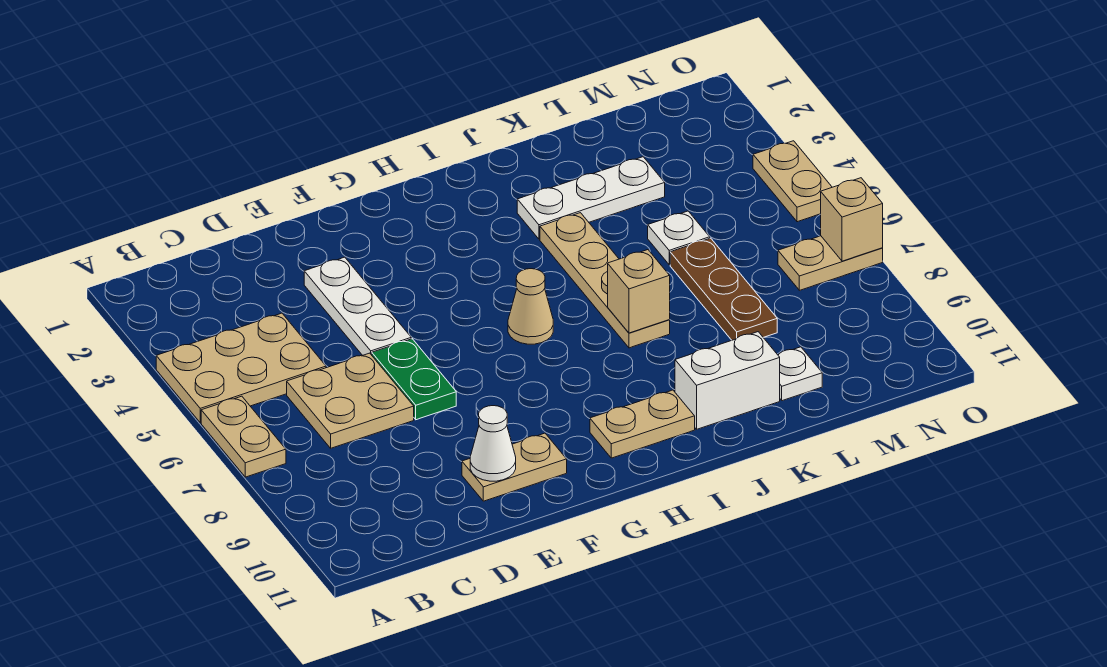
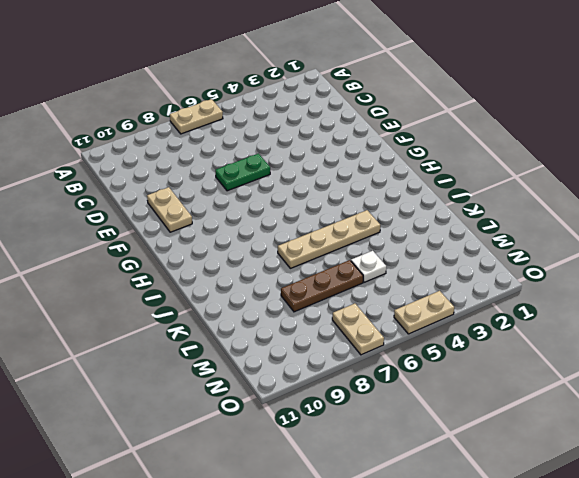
none -> tan plate A4:C5 level 1
none -> tan plate C6:D7 level 1
none -> white plate E3:E5 level 1

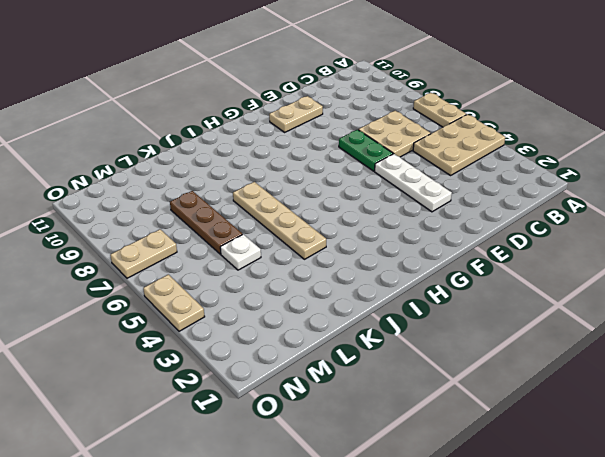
none -> tan cone H6 level 1
none -> tan plate H10:I10 level 1
none -> white plate J3:L3 level 1

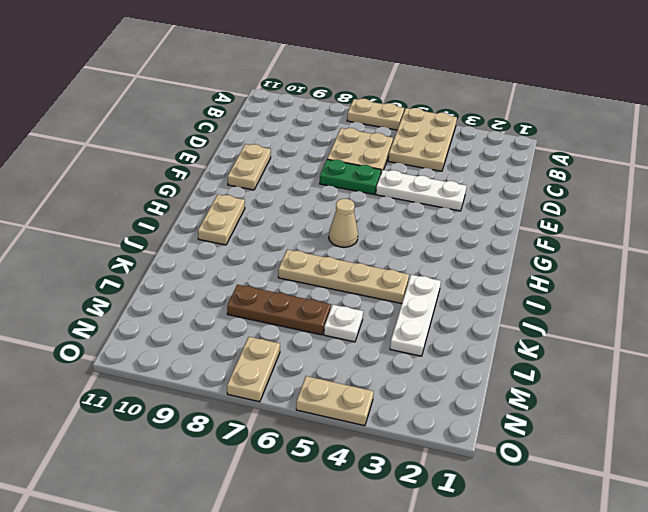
none -> white brick J10:K10 level 1
none -> white plate L10 level 1
none -> white cone E10 level 2

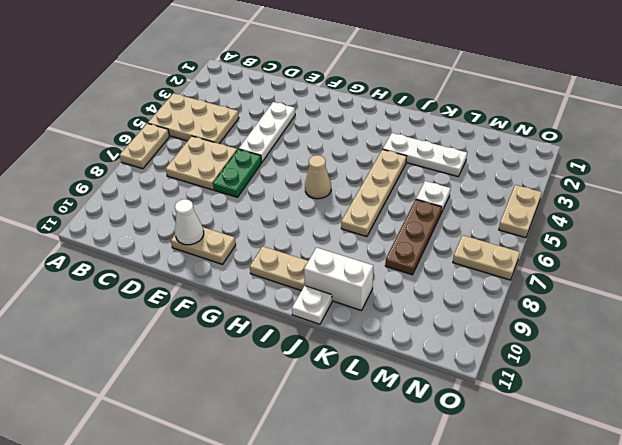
white plate J11 level 1 -> white plate L10 level 1
none -> tan brick J7 level 2
none -> tan brick O7 level 2

